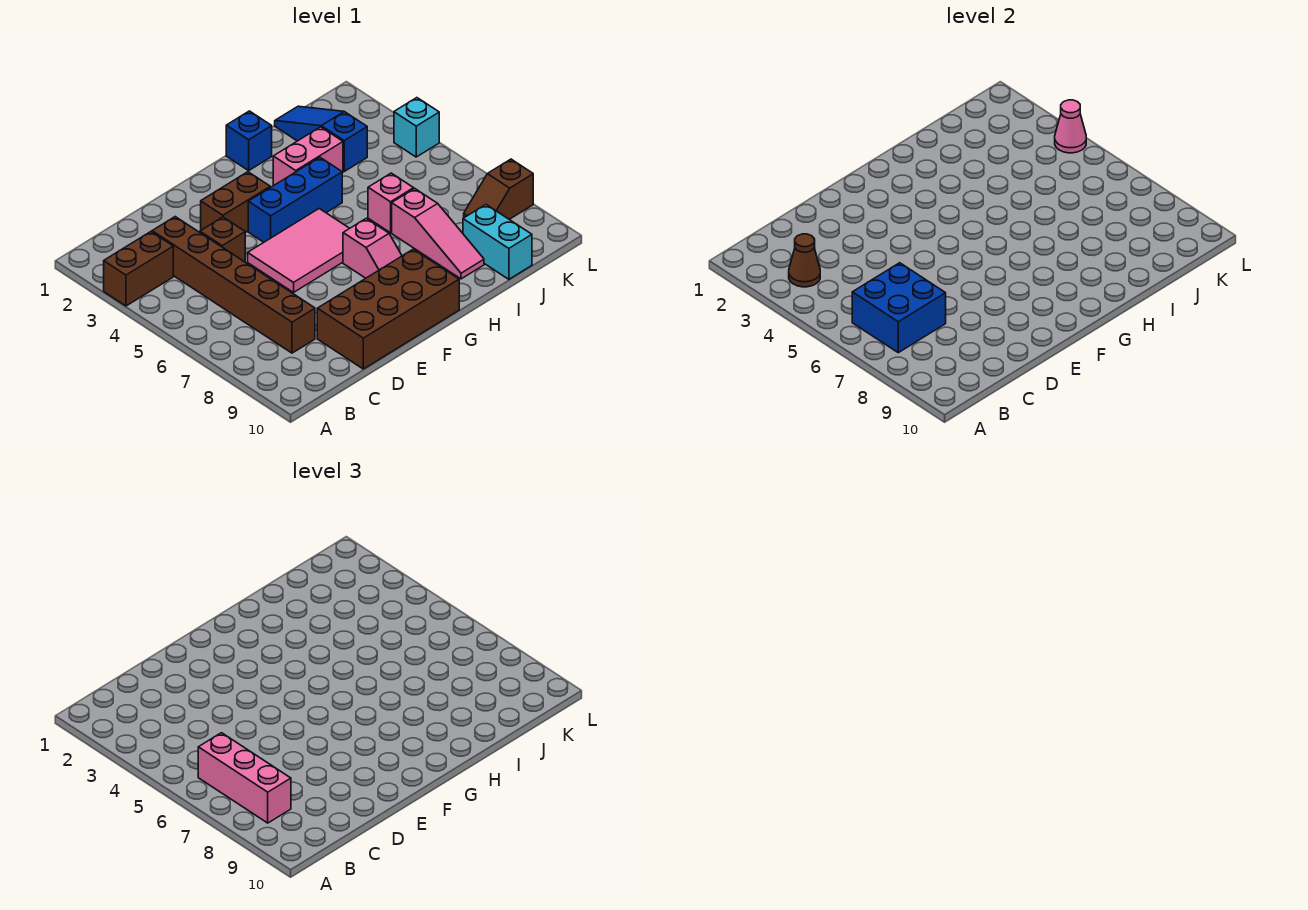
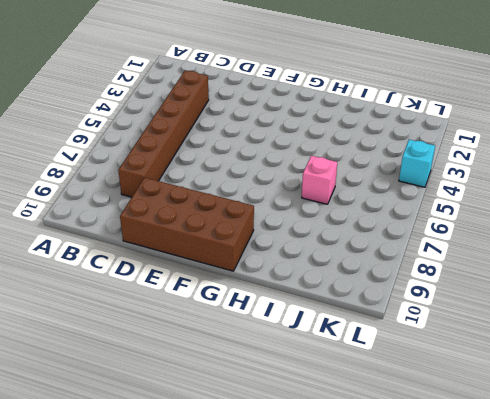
none -> brown brick A3:B3 level 1
none -> brown brick D4 level 1
none -> brown brick E3:F3 level 1

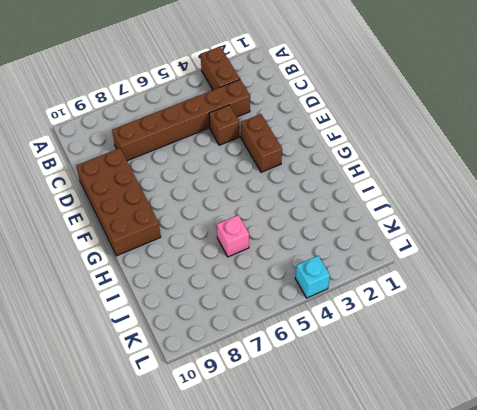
none -> pink tile E5:G6 level 1
none -> blue brick F4:H4 level 1
none -> pink slope G7:G8 level 1 top 7

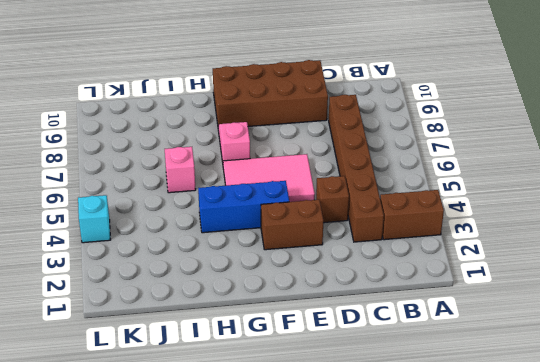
none -> blue brick H1 level 1
none -> pink brick H3:I3 level 1
none -> pink slope I7:I9 level 1 top 7

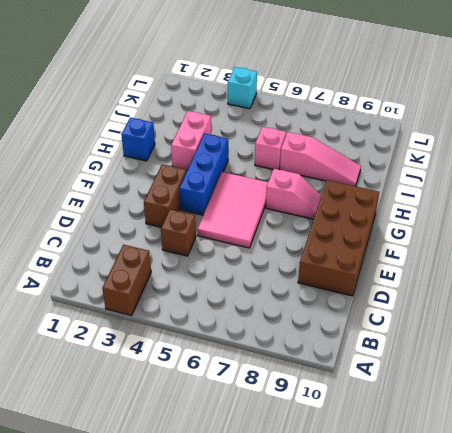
none -> brown brick C3:C8 level 1
none -> blue slope J1:J3 level 1 top 3
none -> cyan brick J9:J10 level 1

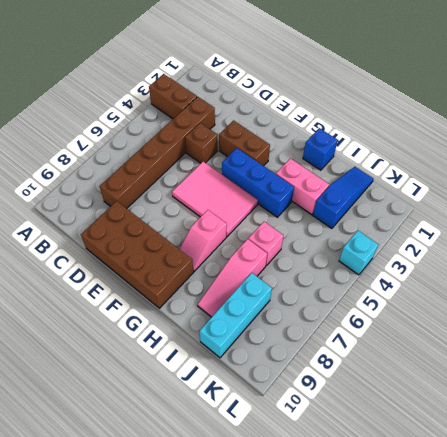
cyan brick J8:J10 level 1 -> cyan brick J9:J10 level 1
none -> brown slope K8:L8 level 1 top L
none -> brown cone B3 level 2
none -> blue brick B6:C7 level 2

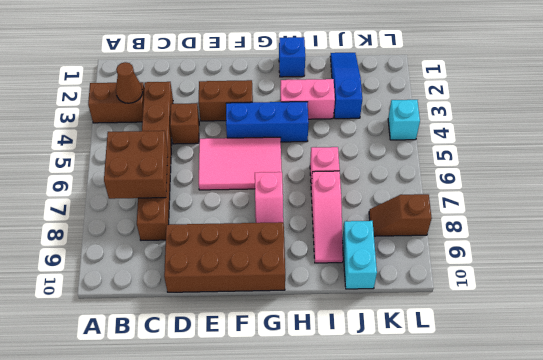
brown brick B6:C7 level 2 -> blue brick B6:C7 level 2
none -> pink cone L4 level 2
none -> pink brick B6:B8 level 3

